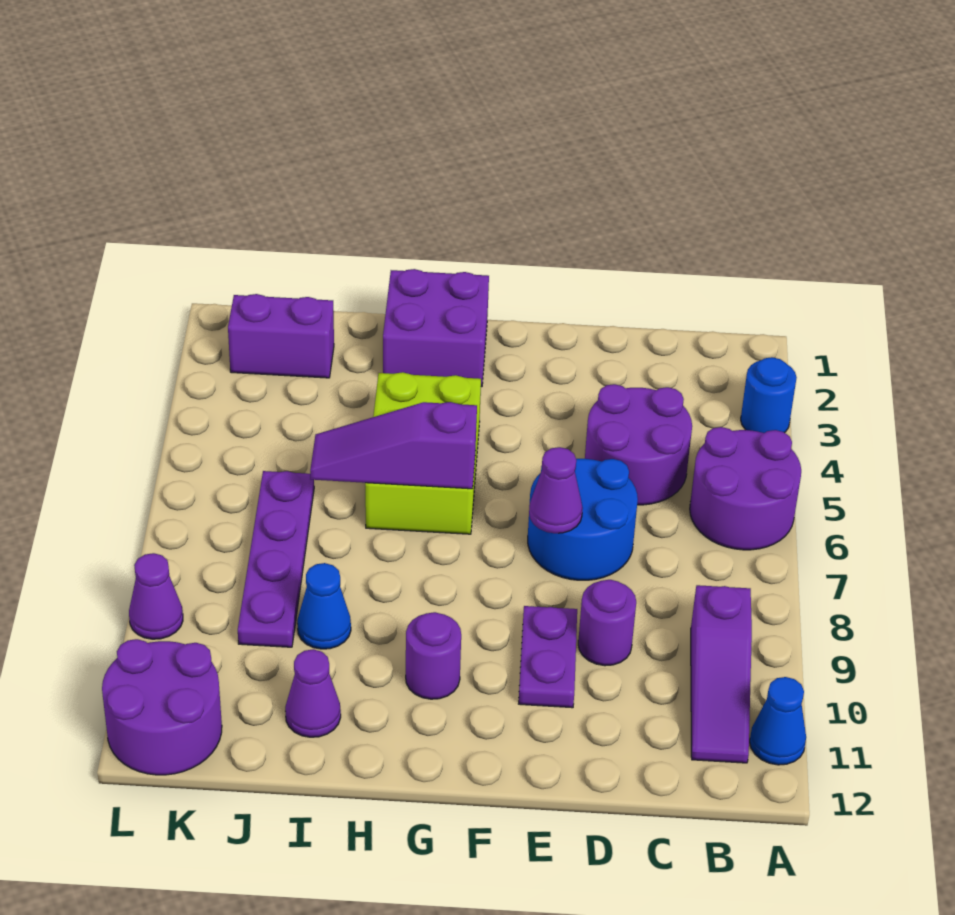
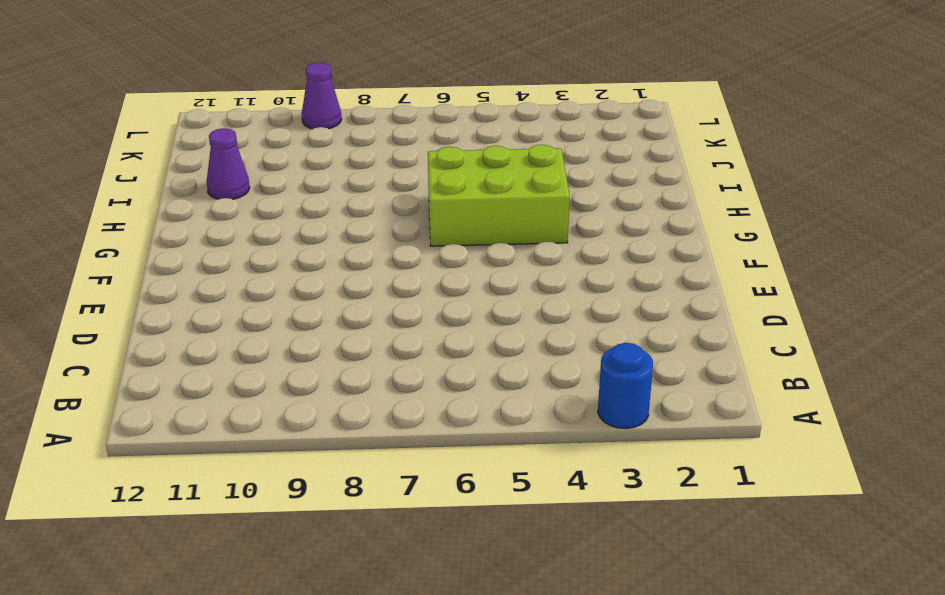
none -> purple round brick A5:B6 level 1
none -> blue cone A11 level 1
none -> purple slope B9:B11 level 1 top 9

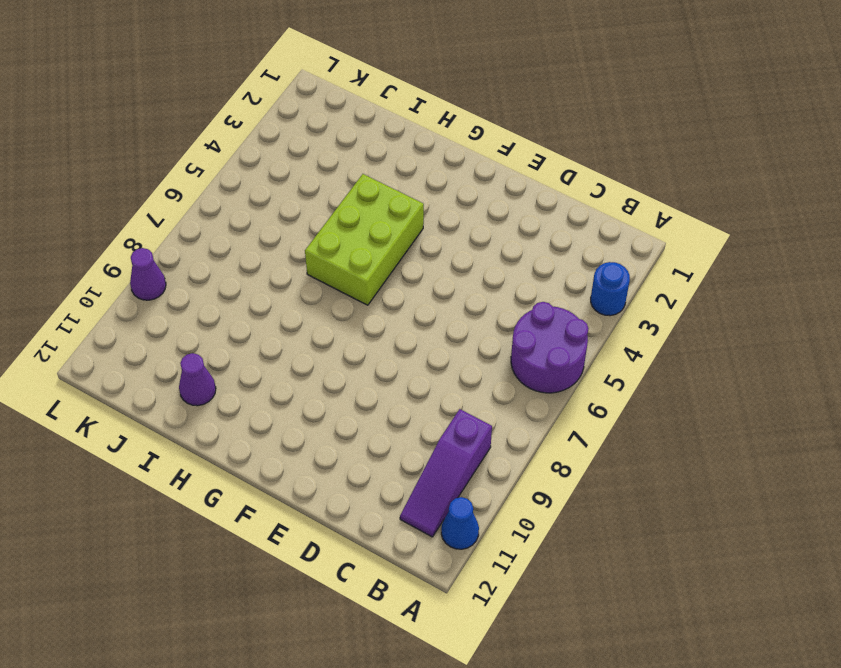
none -> purple round brick C4:D5 level 1
none -> blue round brick D6:E7 level 1
none -> purple round brick D9 level 1

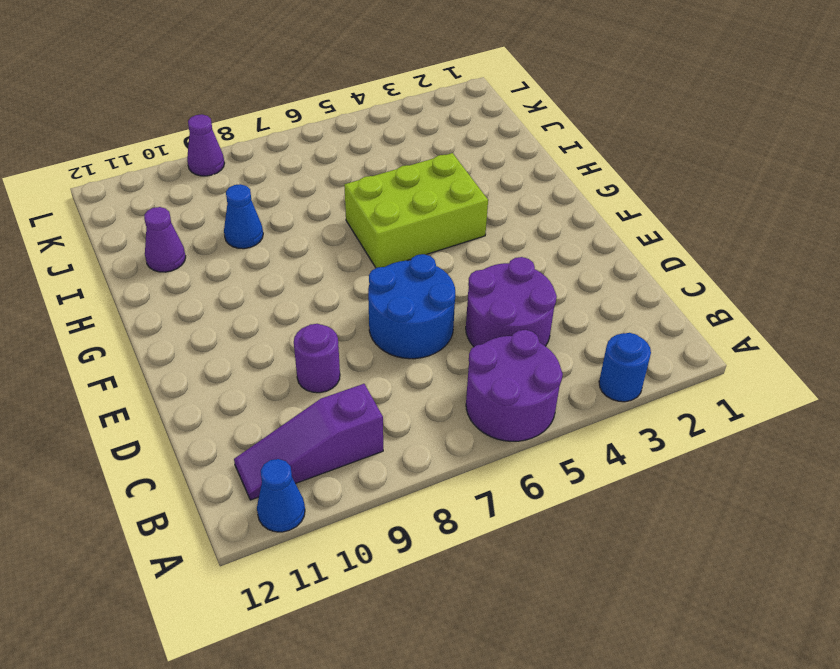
none -> purple plate E9:E10 level 1
none -> purple brick G1:H2 level 1
none -> purple round brick G10 level 1

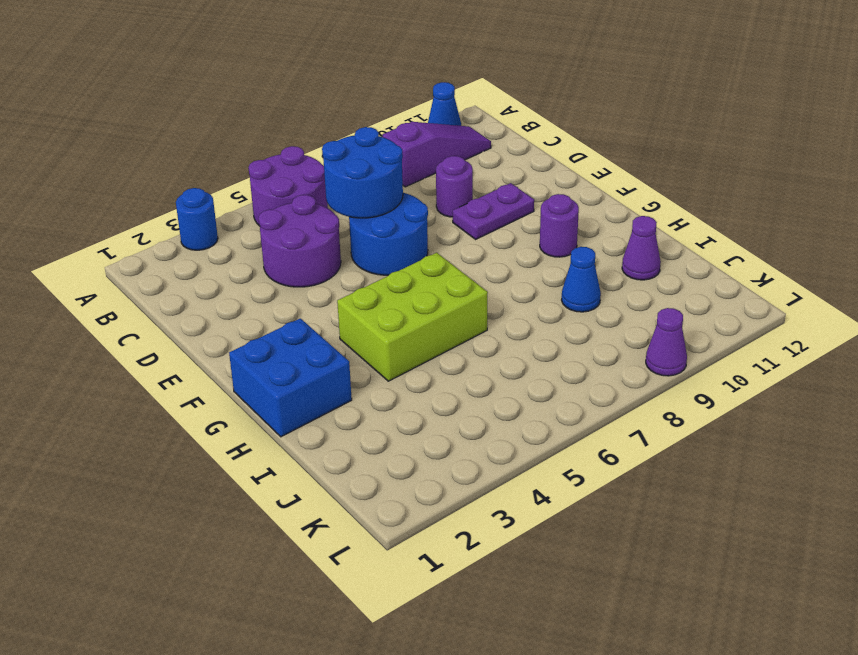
blue round brick C6:D7 level 2 -> none
blue brick G1:H2 level 1 -> purple brick G1:H2 level 1
none -> purple brick J2:K2 level 1
none -> purple plate J6:J9 level 1
none -> purple round brick K11:L12 level 1

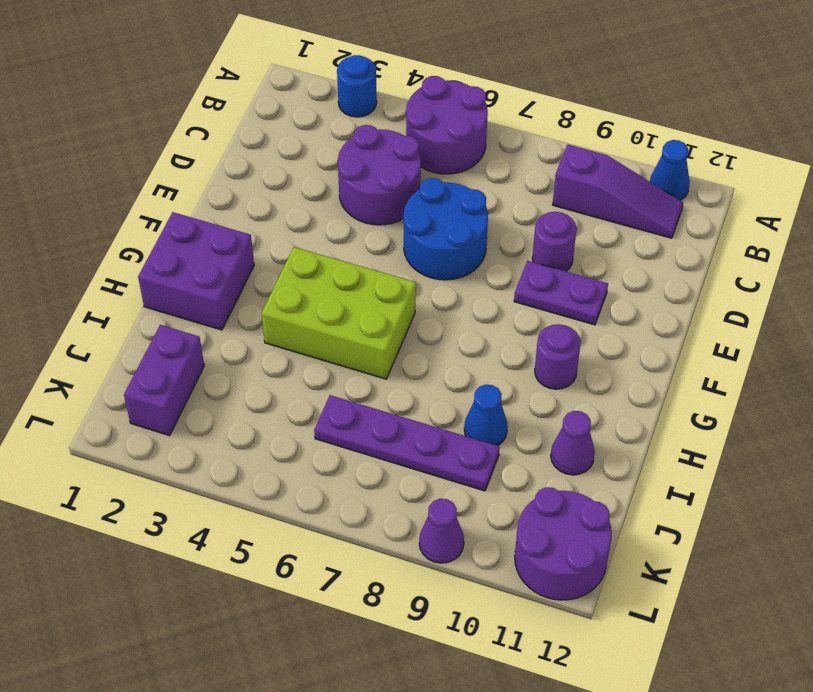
none -> purple cone E7 level 2
none -> purple slope G6:I6 level 2 top G

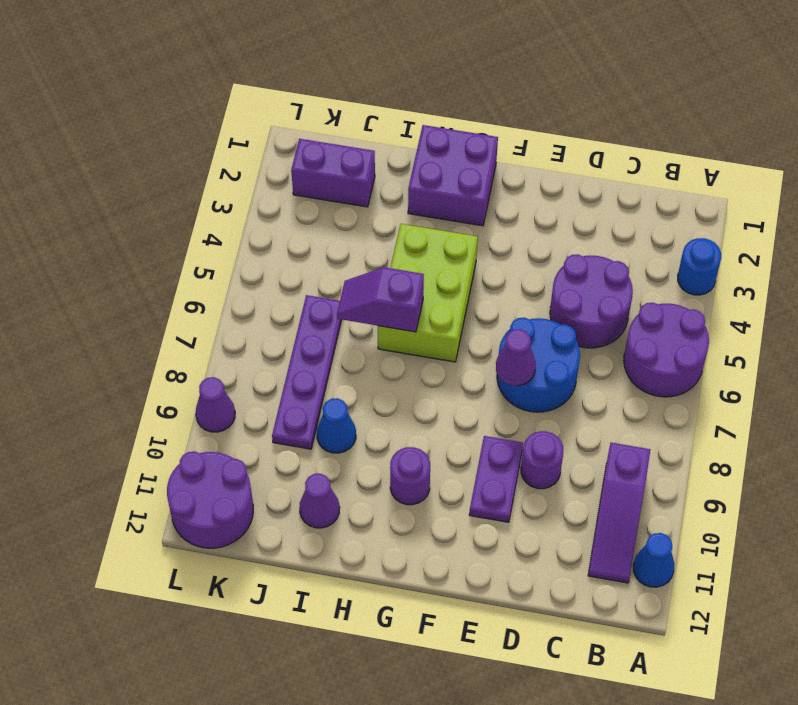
purple slope H6:I6 level 2 top H -> purple slope G6:I6 level 2 top G

